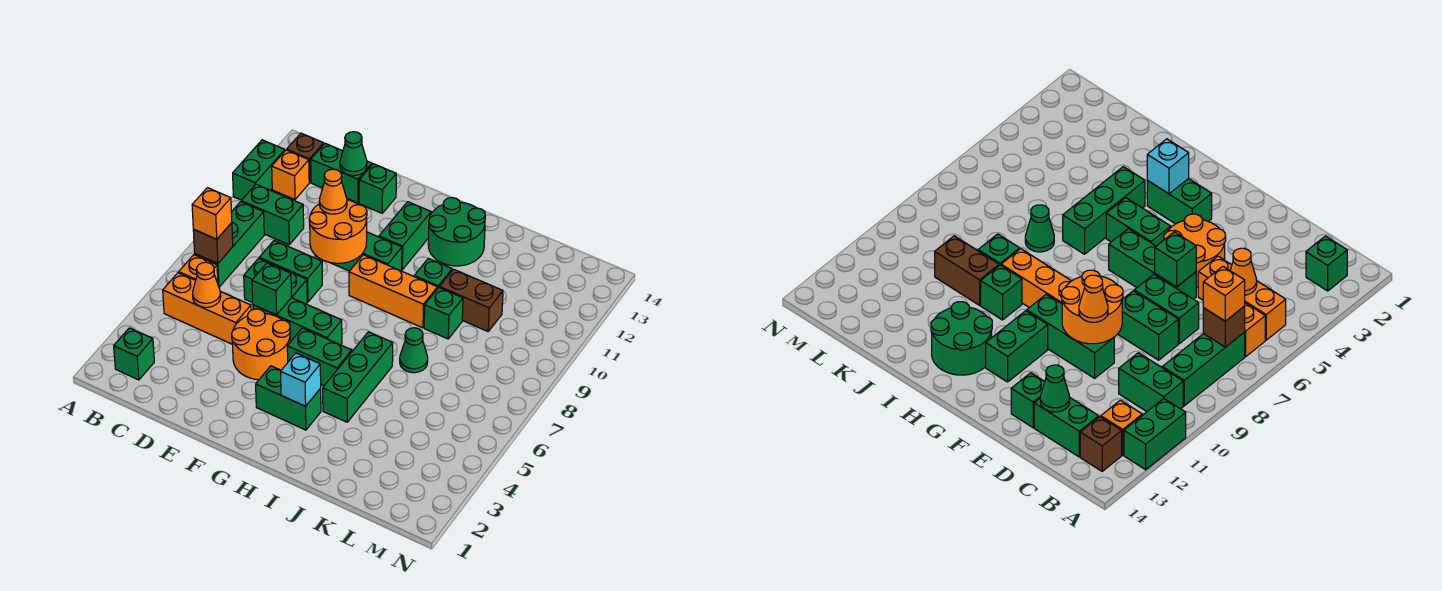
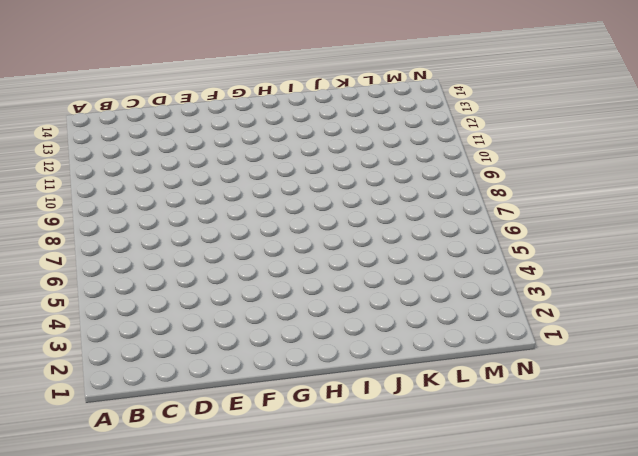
none -> green brick A11:A12 level 1
none -> green brick B2 level 1
none -> orange brick B5:D5 level 1
none -> orange brick B6 level 1

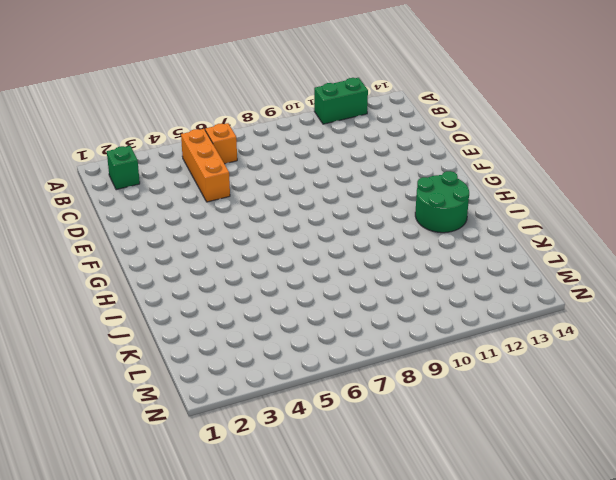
none -> green brick B7:B9 level 1
none -> green brick B10:C10 level 1
none -> orange brick B12 level 1
none -> brown brick B13 level 1

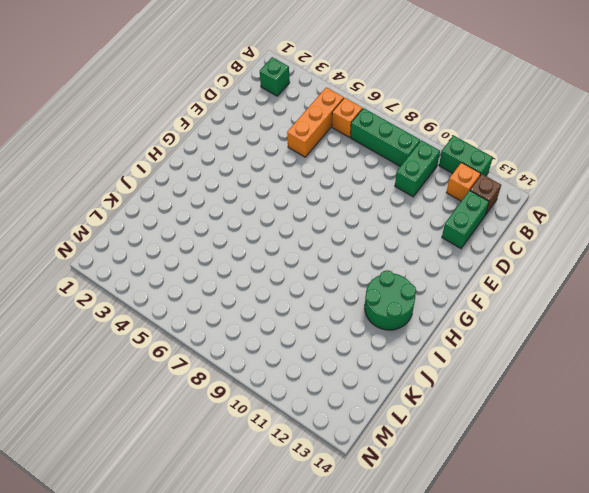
none -> green brick D7:E7 level 1
none -> green brick D8:E8 level 1
none -> orange round brick E4:F5 level 1
none -> green brick E6:G6 level 1

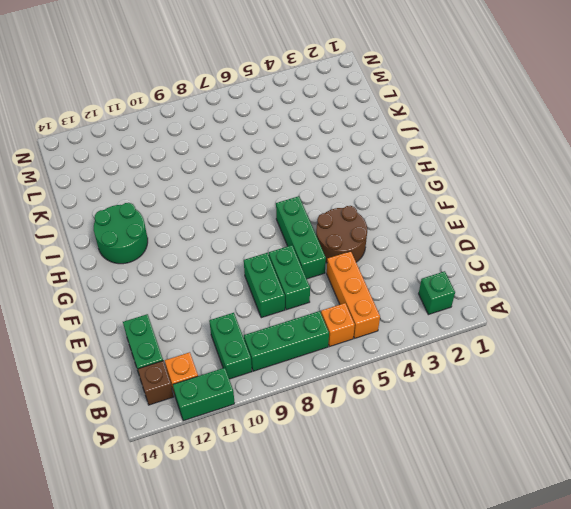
brown round brick E4:F5 level 1 -> orange round brick E4:F5 level 1
none -> green brick E10:G10 level 1
none -> green brick E13 level 1
none -> green brick G3:H3 level 1
none -> green brick G5:H5 level 1

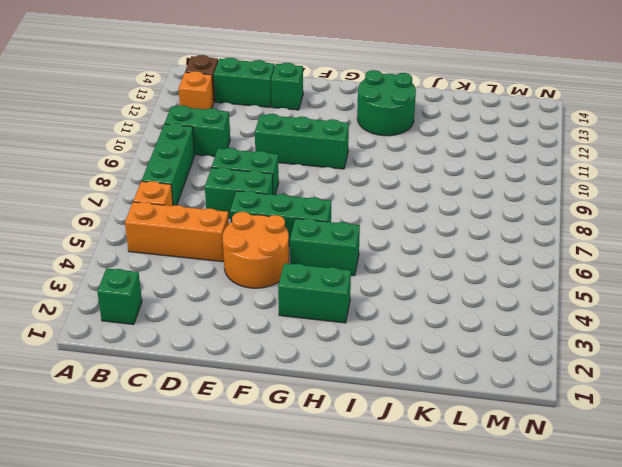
none -> green brick A11:A12 level 1
none -> orange brick G9:I9 level 1
none -> green brick G11:G12 level 1
none -> green brick I4:I6 level 1

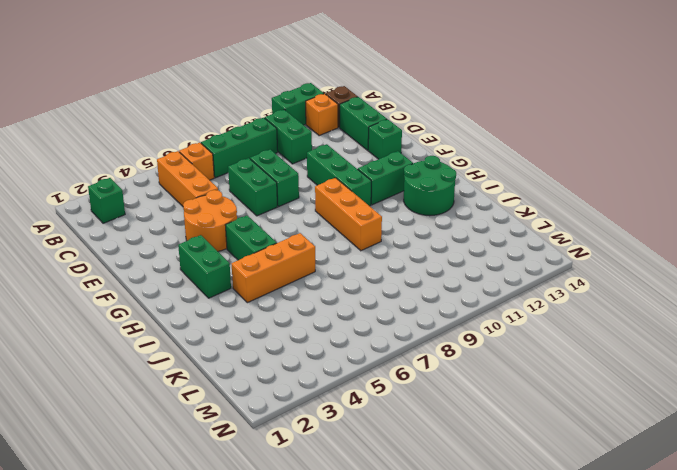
orange brick I4:I6 level 1 -> green brick I4:I6 level 1
none -> green brick E6:G6 level 1
none -> green brick I10 level 1
none -> green cone J7 level 1
none -> green brick J9 level 1

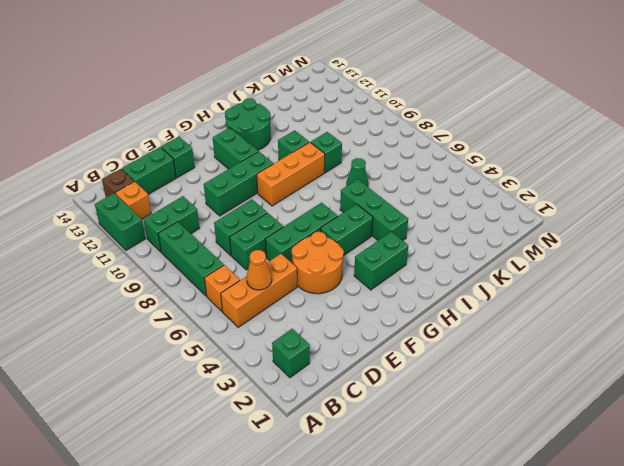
none -> brown brick J10:K10 level 1
none -> brown brick B7 level 2
none -> green cone D13 level 2
none -> green brick E6 level 2

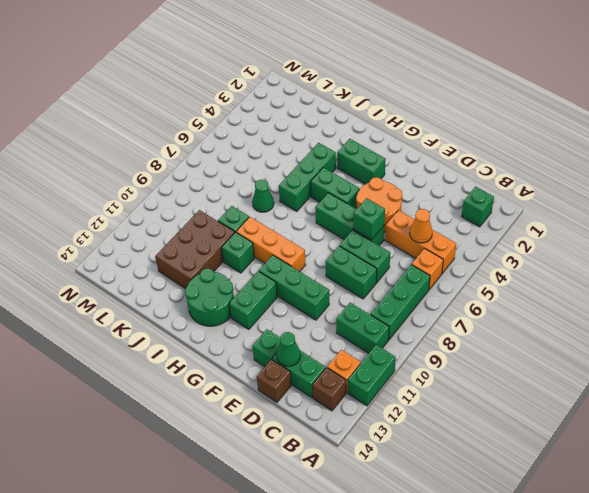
brown brick D14 level 1 -> brown brick B7 level 2
brown brick J10:K12 level 1 -> brown brick J10:K10 level 1
none -> orange round brick E9:F10 level 2
none -> cyan brick H3 level 2
none -> orange brick B7 level 3
none -> orange cone E10 level 3

